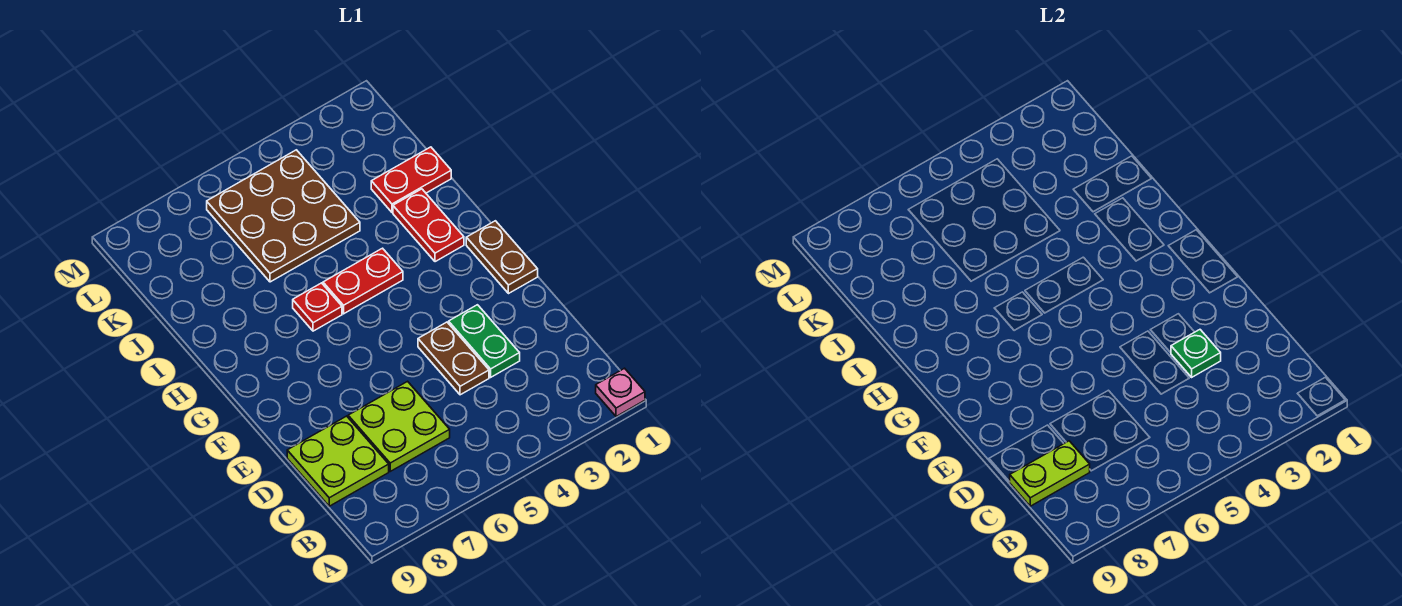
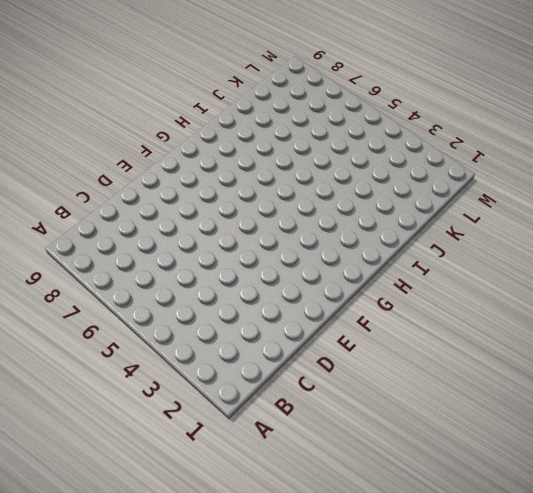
none -> pink plate A1 level 1
none -> lime plate C6:D7 level 1
none -> lime plate C8:D9 level 1

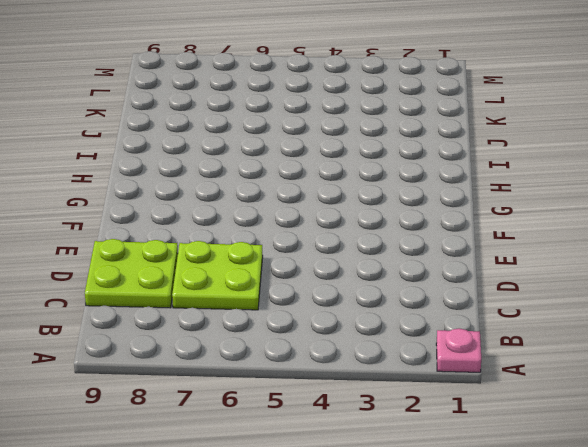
none -> green plate D3:E3 level 1
none -> brown plate D4:E4 level 1
none -> brown plate F1:G1 level 1

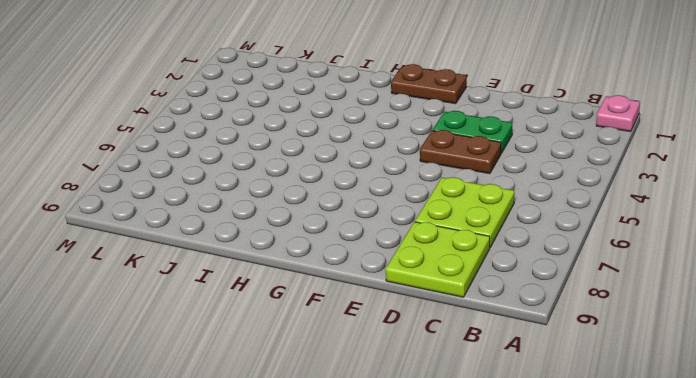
none -> red plate H2:I2 level 1
none -> red plate H4:H5 level 1
none -> red plate H6 level 1

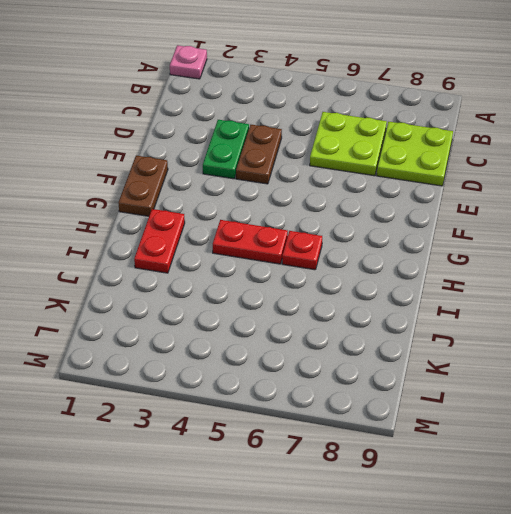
none -> red plate J1:J2 level 1
none -> brown plate J4:L6 level 1
none -> lime plate C8:C9 level 2

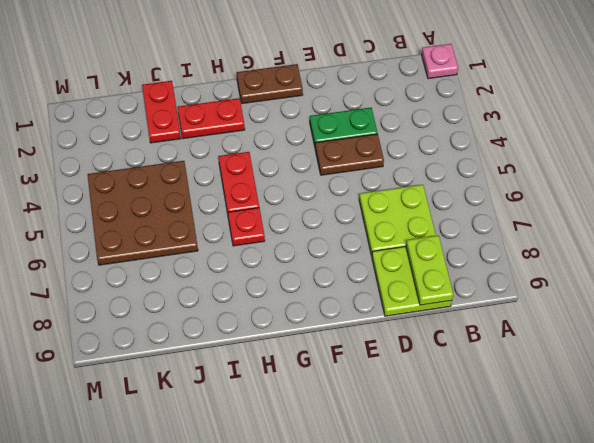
none -> green plate D3 level 2

